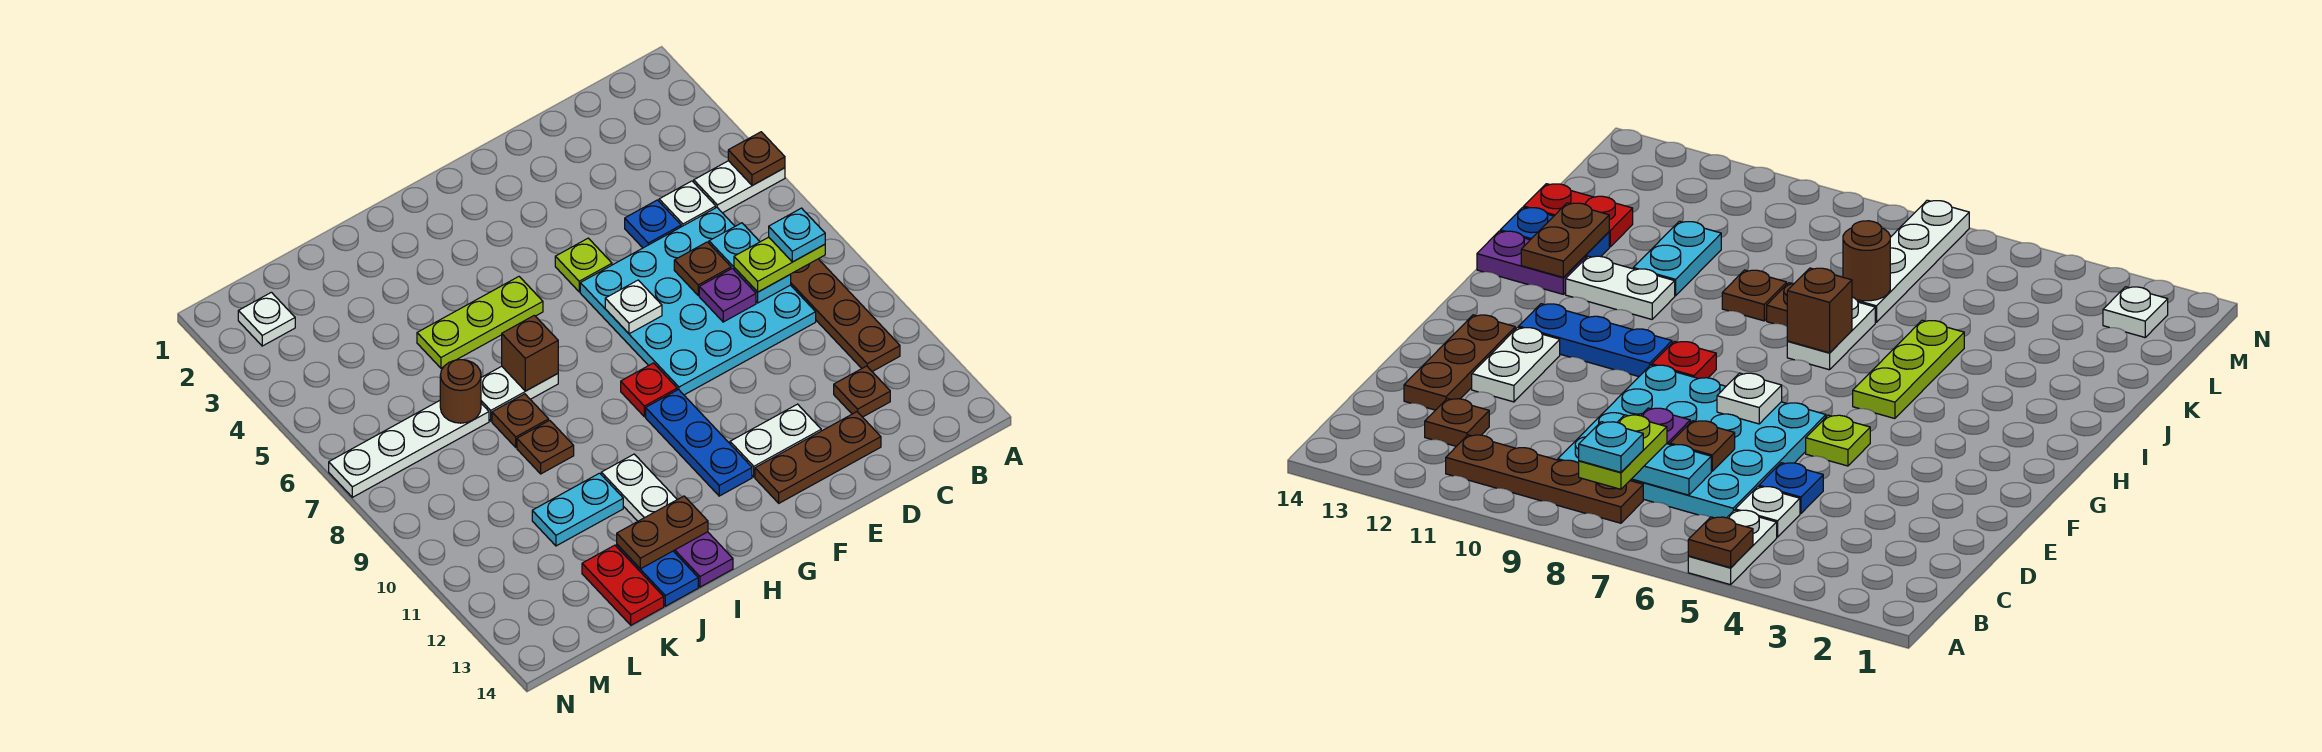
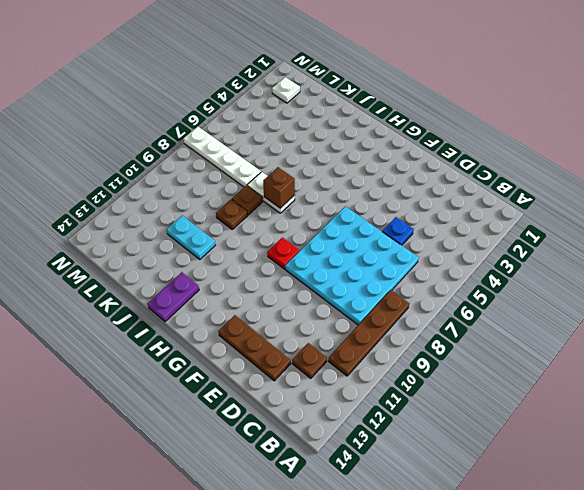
none -> white plate A5:B5 level 1
none -> white plate C5 level 1
none -> white plate E12:F12 level 1
none -> lime plate F5 level 1

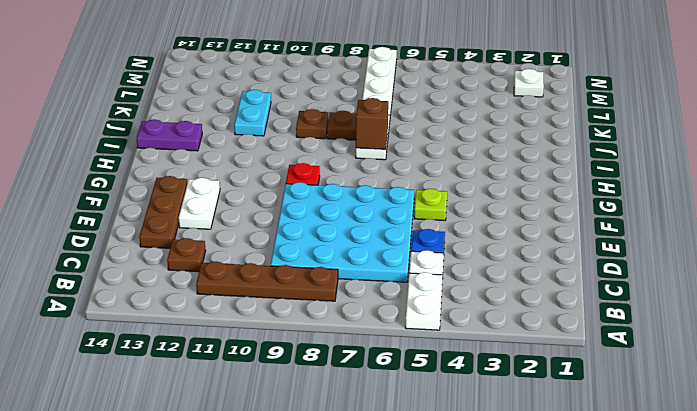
none -> blue plate G10:G12 level 1
none -> lime plate H5:J5 level 1
none -> white plate I11:I12 level 1
none -> blue plate J13:J14 level 1

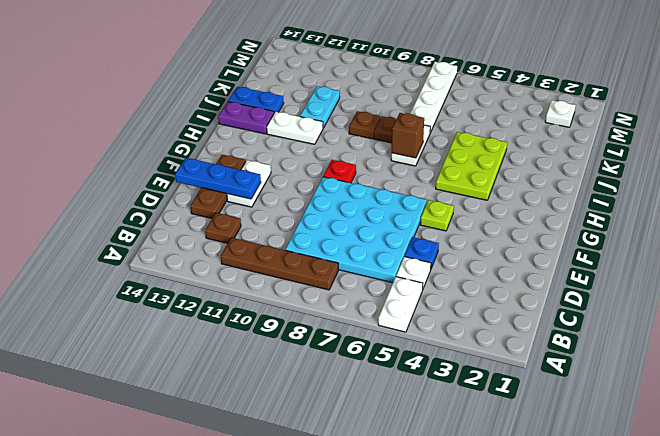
blue plate E12:E14 level 2 -> blue plate G10:G12 level 1
lime plate H4:J5 level 1 -> lime plate H5:J5 level 1
none -> red plate K13:K14 level 1
none -> brown plate A5 level 2
none -> cyan plate C7:C8 level 2
none -> brown plate D7 level 2

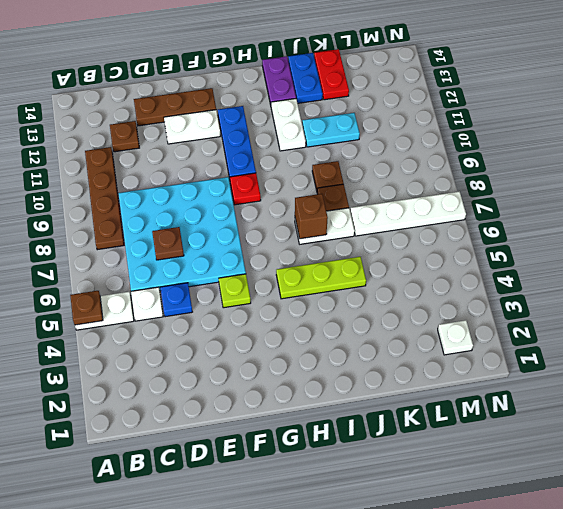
none -> cyan plate C7:C8 level 2
none -> purple plate D8 level 2
none -> white plate F7 level 2
none -> brown plate I13:J13 level 2

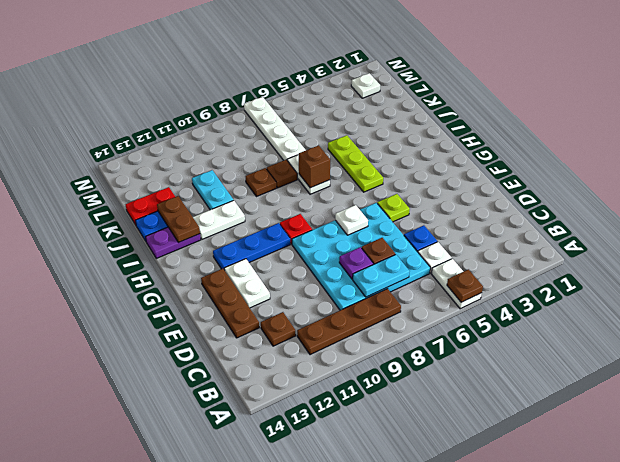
none -> brown round brick K7 level 2
none -> lime plate B8:C8 level 3
none -> cyan plate B8 level 4

